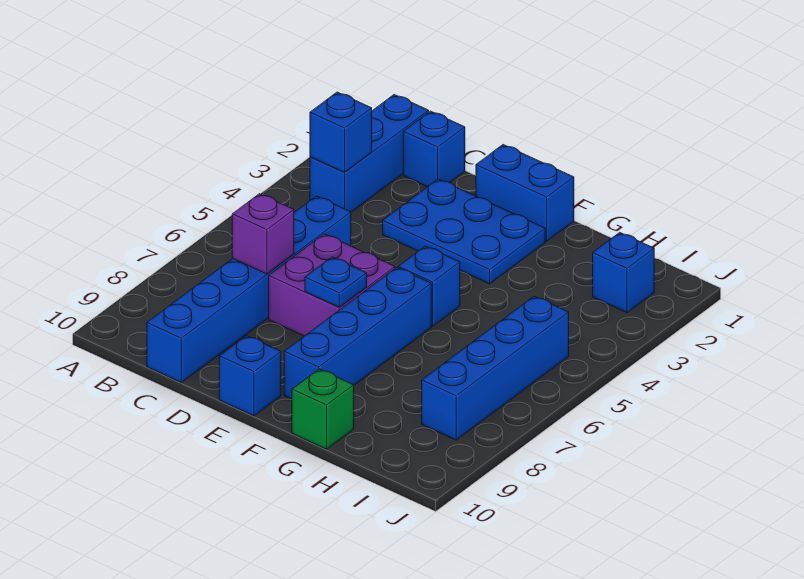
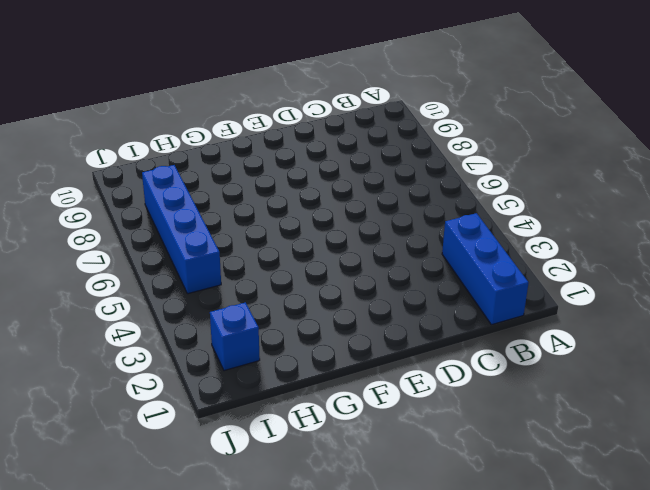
none -> blue brick C1 level 1
none -> blue brick C5:C10 level 1
none -> blue plate D2:F3 level 1

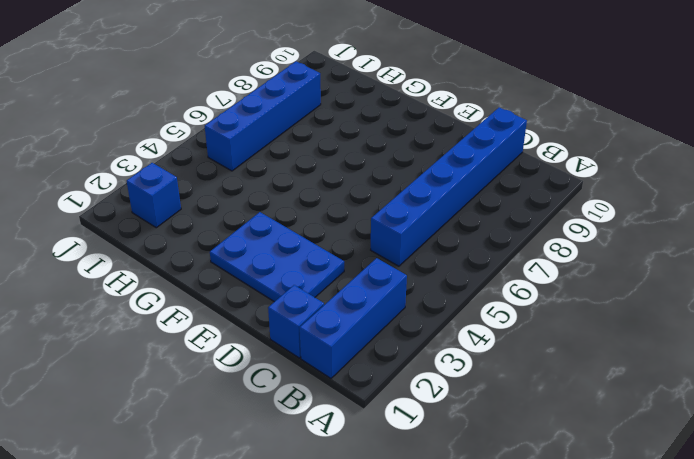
none -> purple brick D6:E7 level 1
none -> blue brick E1:F1 level 1
none -> blue brick E10 level 1

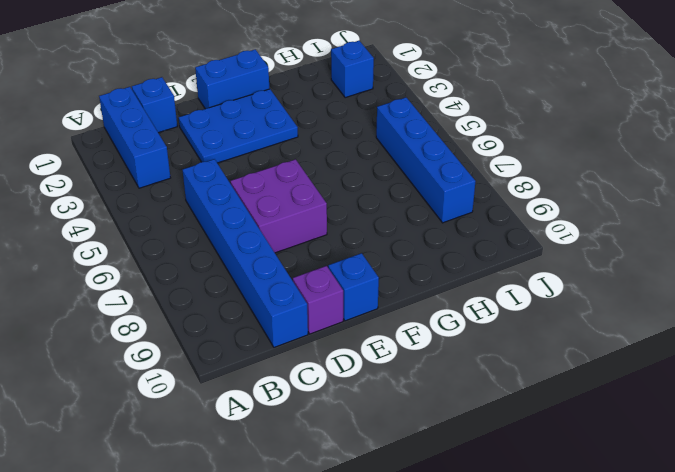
purple brick D10 level 1 -> purple brick C7 level 2
none -> blue brick F5 level 1
none -> blue brick F6:F9 level 1
none -> green brick G10 level 1

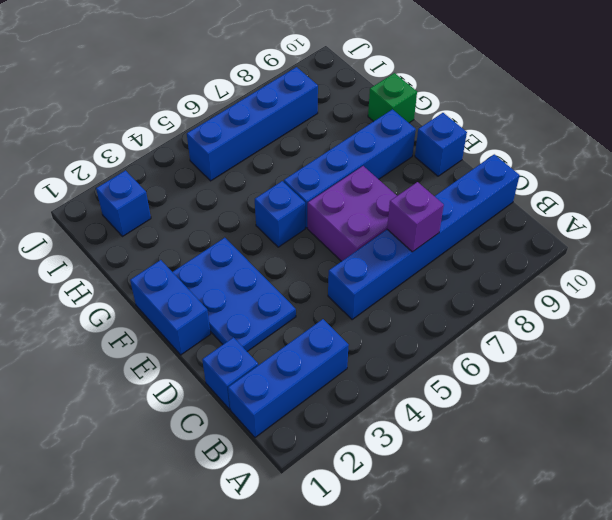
none -> blue brick B3 level 2
none -> blue plate E7 level 2

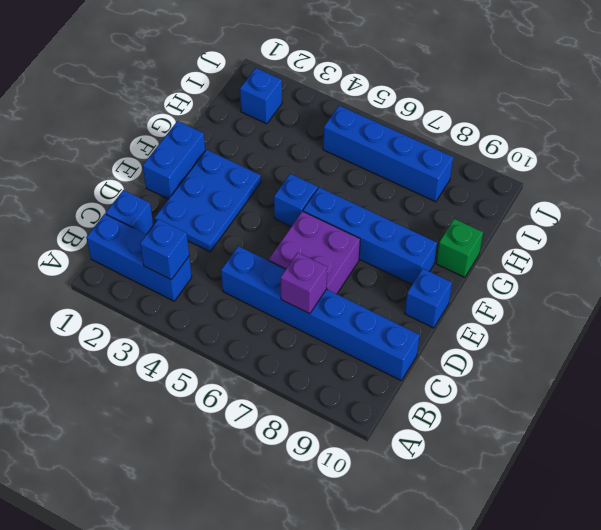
none -> blue plate E7 level 2

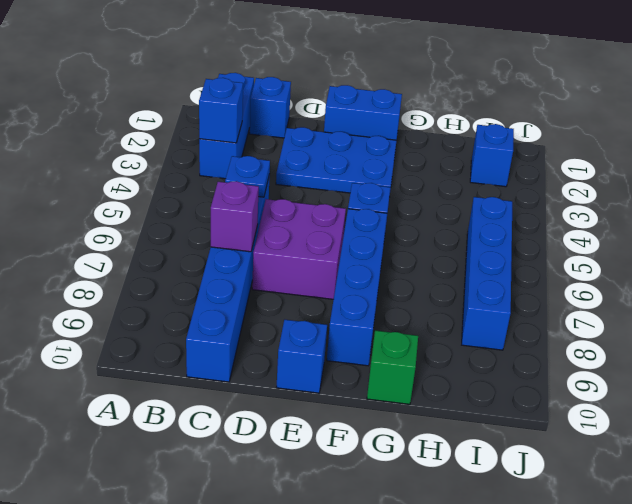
blue plate C5 level 2 -> blue plate E7 level 2

